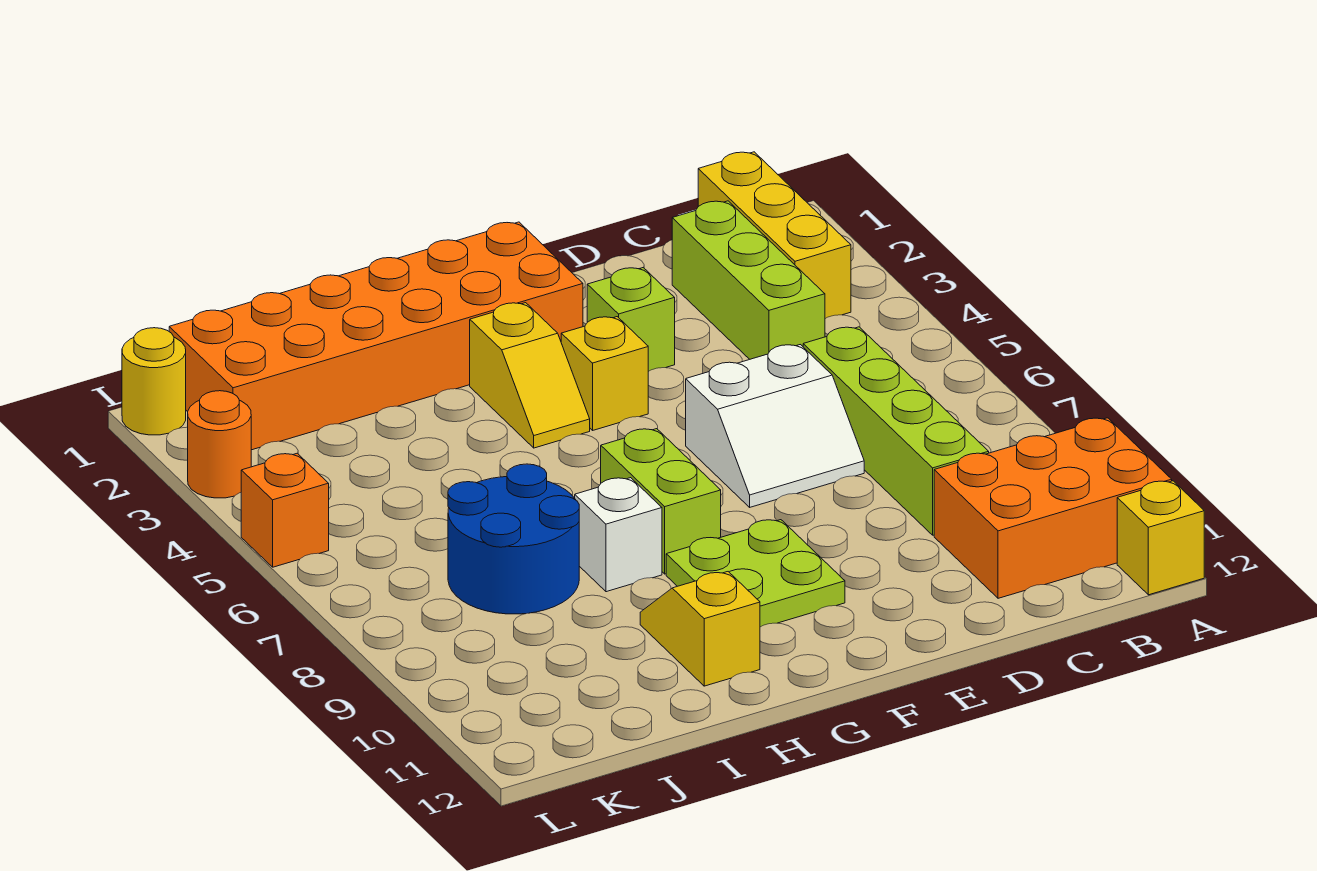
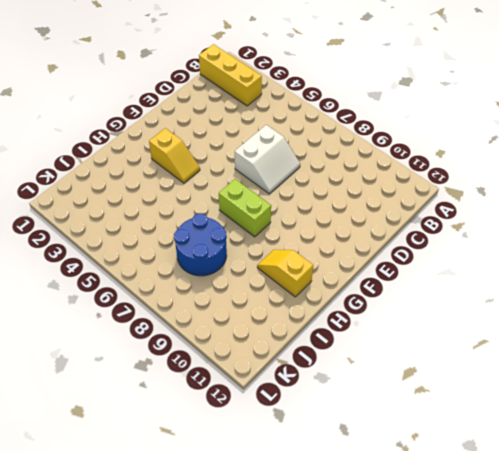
none -> orange brick A10:C11 level 1
none -> yellow brick A12 level 1
none -> lime brick C2:C4 level 1

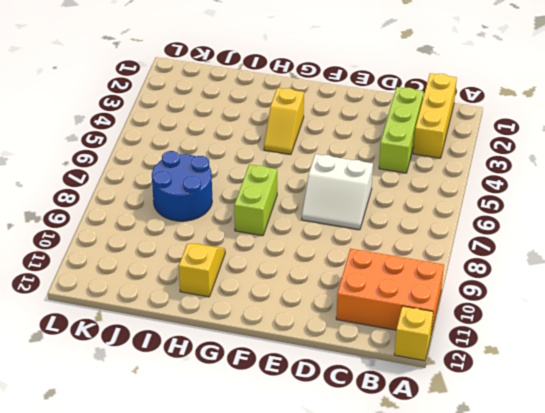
none -> lime brick C6:C9 level 1
none -> lime brick E3 level 1
none -> orange brick F1:K2 level 1

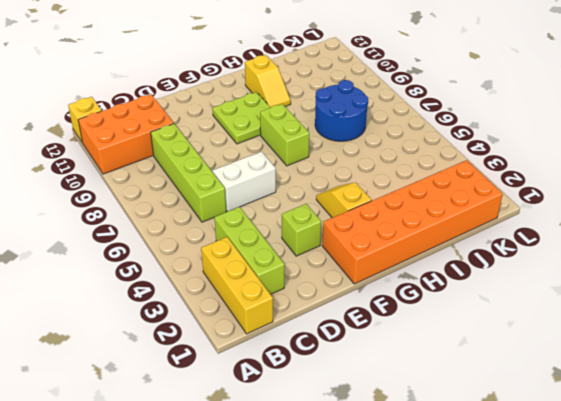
none -> yellow brick F4 level 1
none -> white brick H8 level 1
none -> yellow round brick L1 level 1

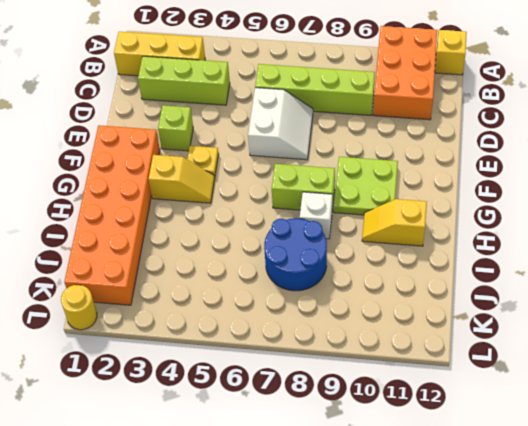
yellow plate F4 level 1 -> yellow brick F4 level 1
none -> orange round brick L3 level 1
none -> orange brick L5 level 1

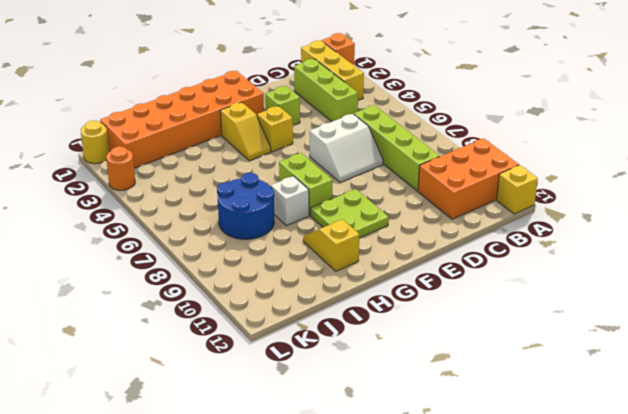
orange brick A1 level 1 -> orange brick L5 level 1

